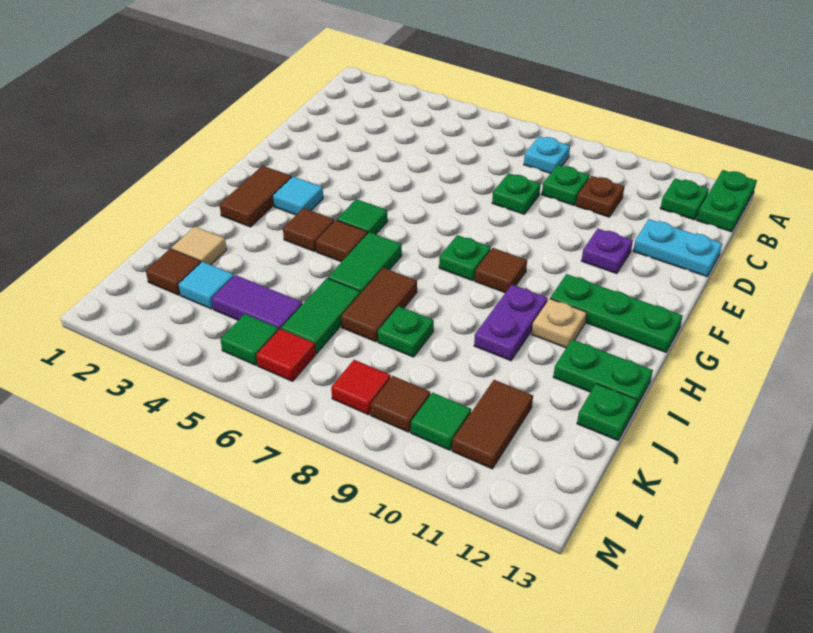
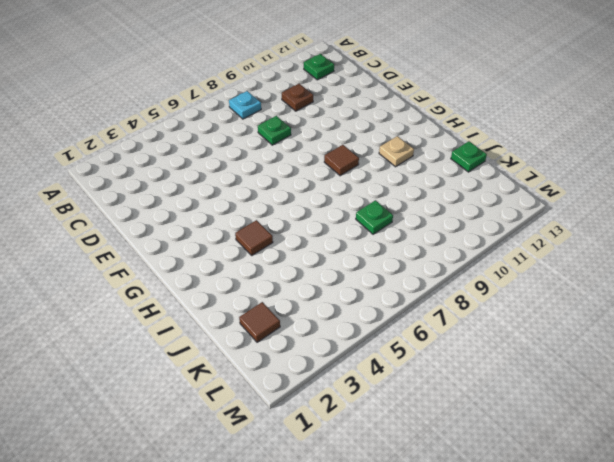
none -> green plate A13:B13 level 1
none -> green plate C9 level 1
none -> cyan plate D12:D13 level 1
none -> purple plate E11 level 1

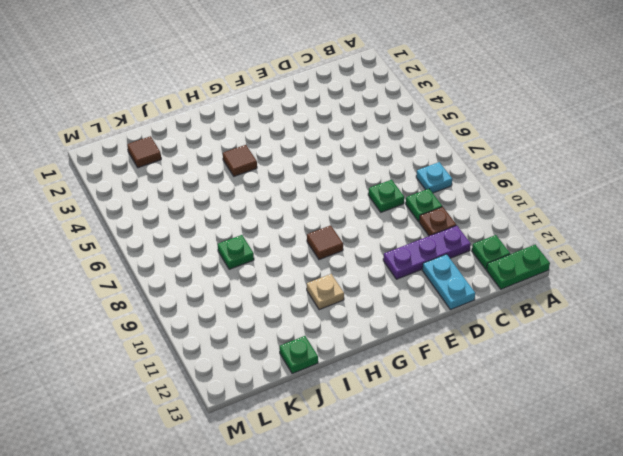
purple plate C11:E11 level 1 -> purple plate E11 level 1
none -> brown tile G2:H2 level 1
none -> cyan tile G3 level 1
none -> green tile G5 level 1
none -> green plate G8 level 1

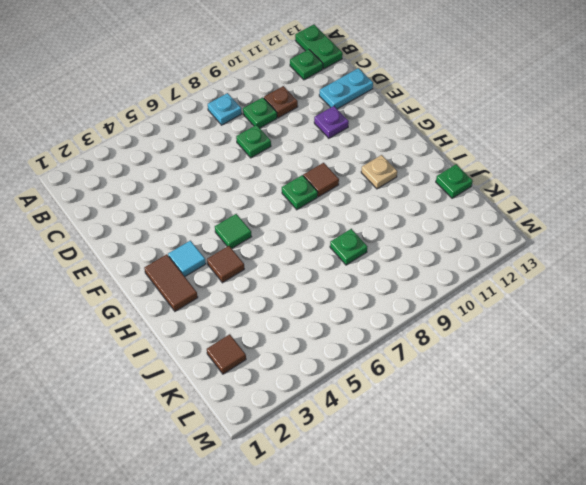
none -> green plate G11:G13 level 1
none -> brown tile H5 level 1
none -> green tile H6:I6 level 1
none -> purple plate H10:I10 level 1

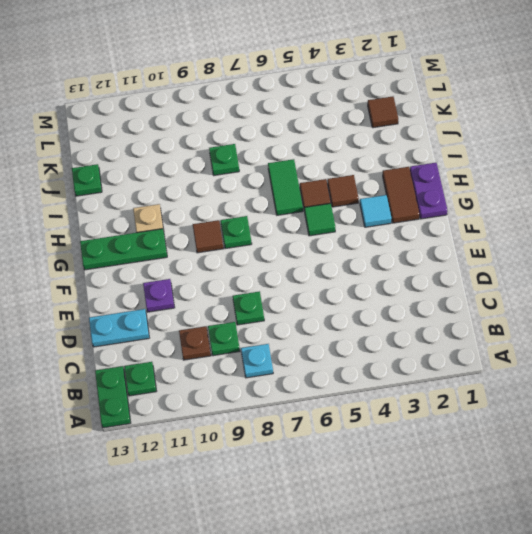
purple plate G1:H1 level 1 -> purple plate H10:I10 level 1
none -> brown tile I7:J7 level 1
none -> green plate I12:I13 level 1
none -> tan tile J2 level 1
none -> green tile J6:K6 level 1

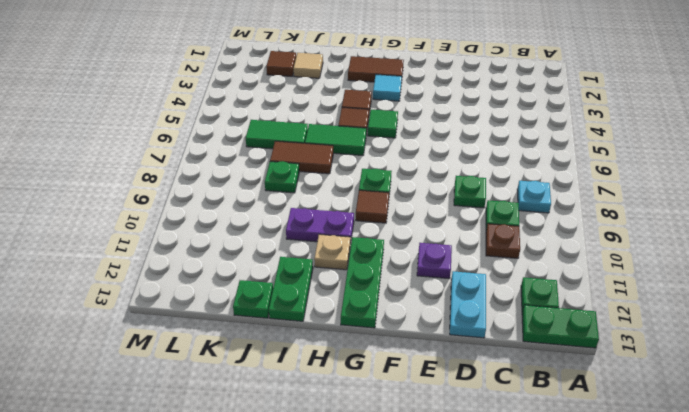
none -> cyan tile K3 level 1
none -> purple tile K4:K5 level 1
none -> brown tile K11:L11 level 1
none -> green tile L5 level 1

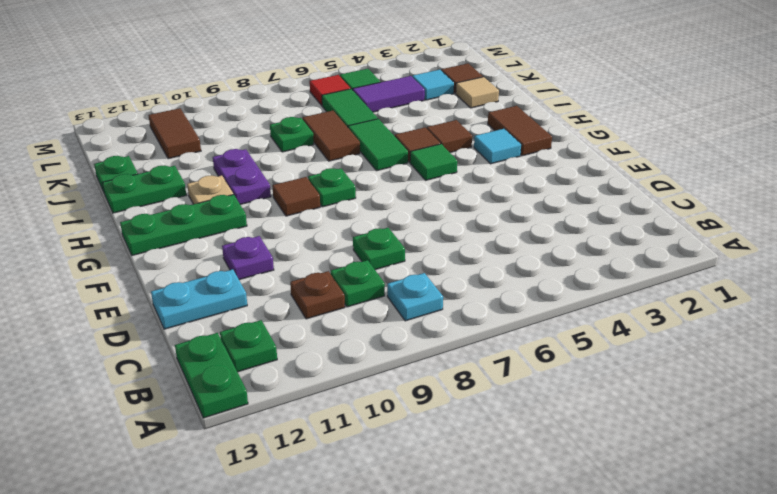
none -> red tile L8 level 1
none -> brown tile L9 level 1
none -> green tile L10 level 1

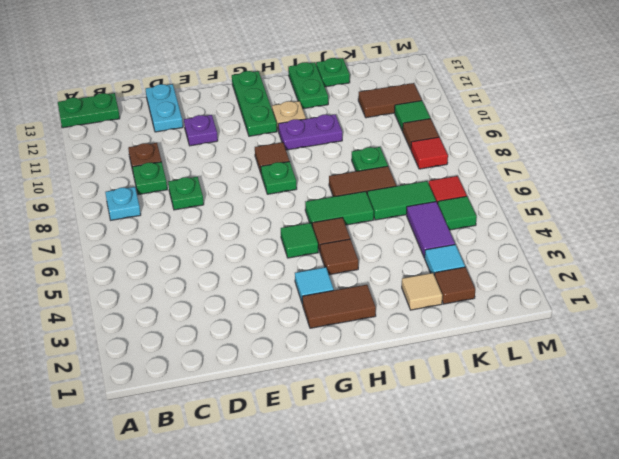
none -> green plate B12 level 1

